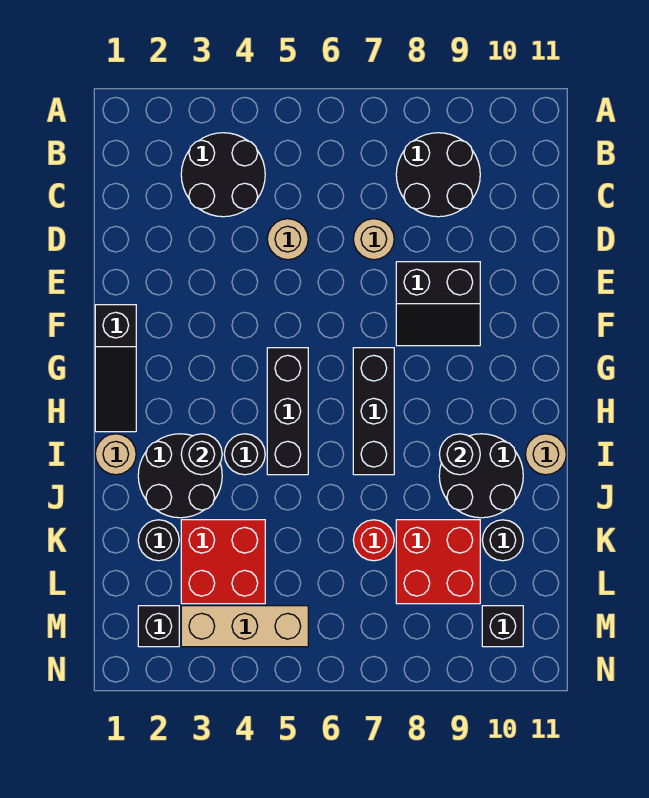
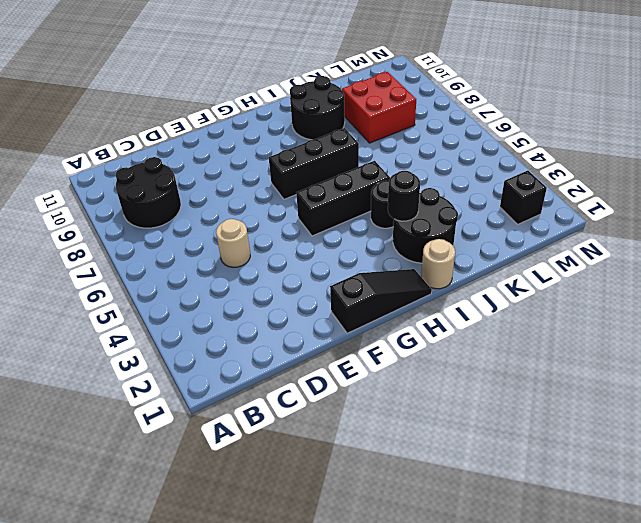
none -> black round brick B3:C4 level 1
none -> tan round brick D7 level 1
none -> black slope E8:F9 level 1 top E

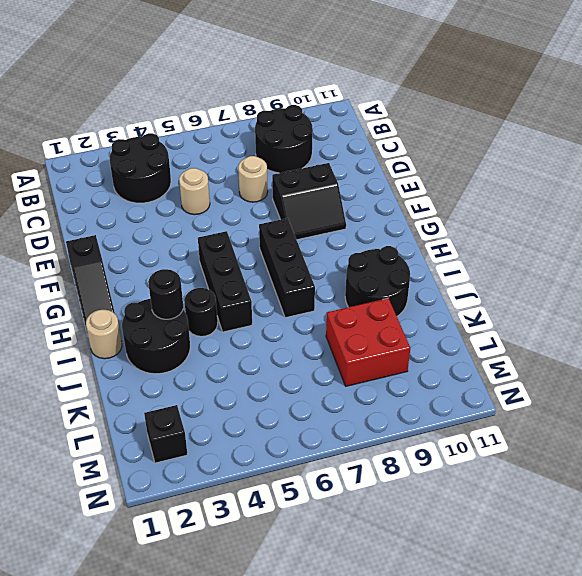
none -> tan round brick I11 level 1
none -> black round brick K2 level 1
none -> red brick K3:L4 level 1

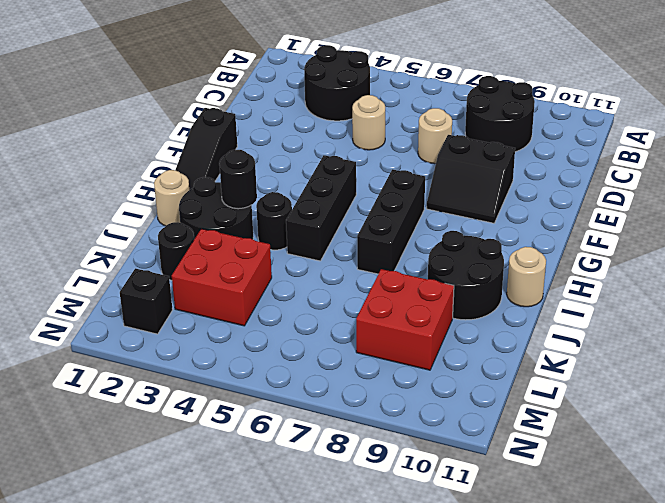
none -> red round brick K7 level 1
none -> black round brick K10 level 1
none -> tan brick M3:M5 level 1

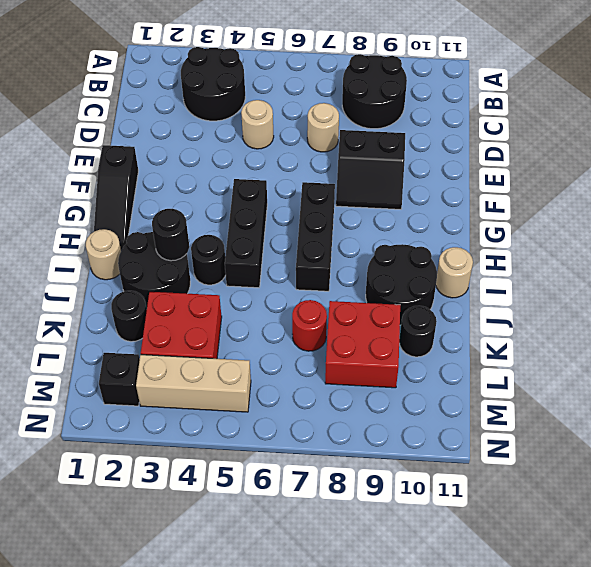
none -> black brick M10 level 1
none -> black round brick I9 level 2

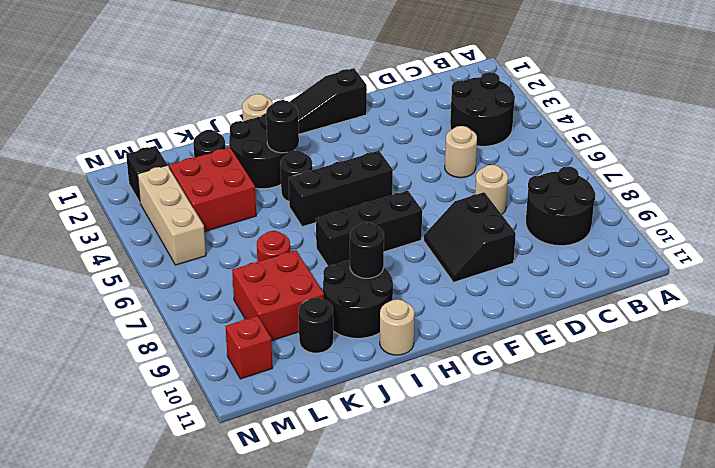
red brick M10 level 1 -> black brick M10 level 1

